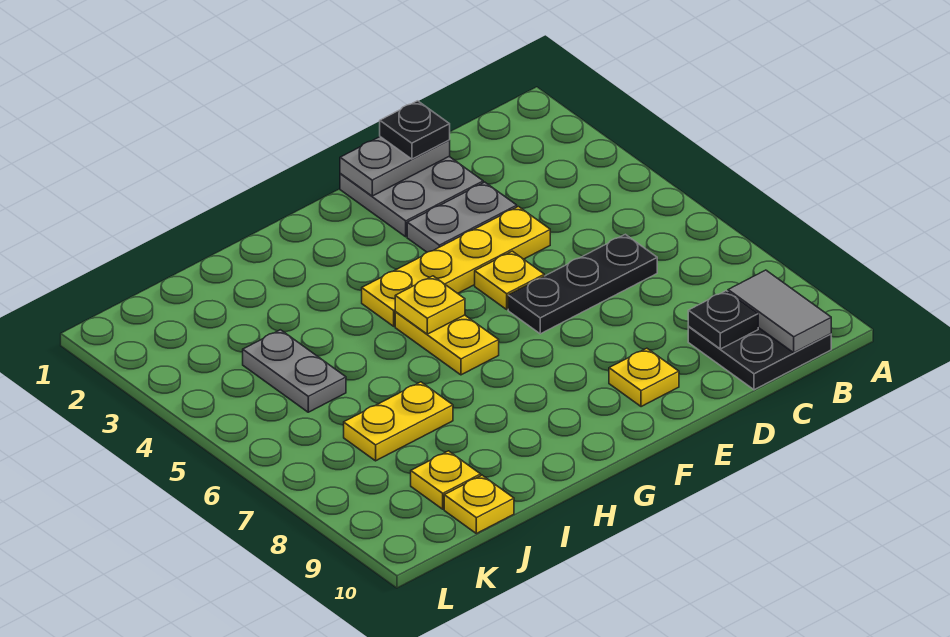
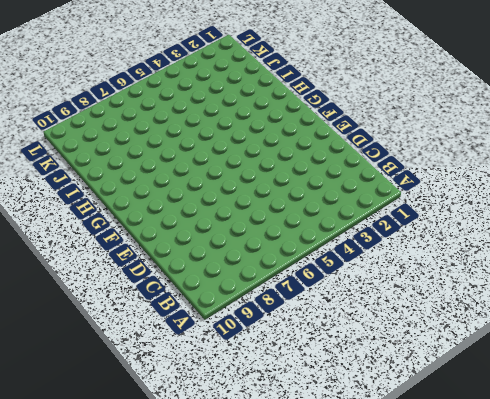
none -> black plate B9:C10 level 1
none -> black plate C6:E6 level 1
none -> grey plate D1:E2 level 1

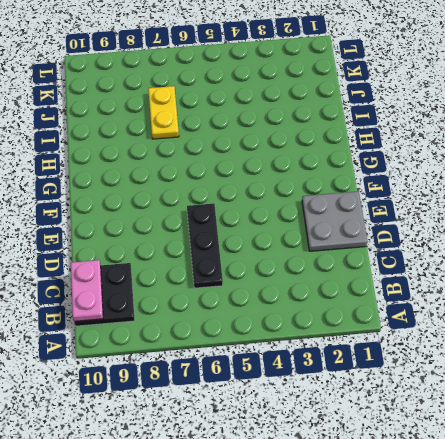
pink plate B10:C10 level 2 -> grey tile B9:B10 level 2
none -> grey plate D3:E3 level 1
none -> yellow plate D4:G4 level 1
none -> yellow plate E5 level 1

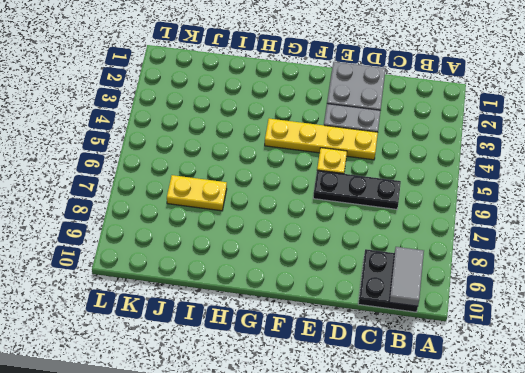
none -> yellow plate E9 level 1
none -> yellow plate G5:G6 level 1
none -> grey plate J4:J5 level 1

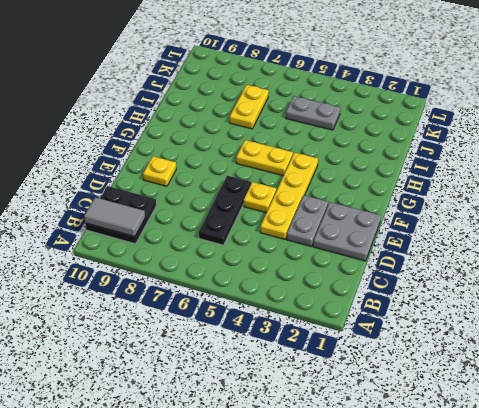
none -> yellow plate J9 level 1
none -> yellow plate J10 level 1
none -> black plate C9 level 2

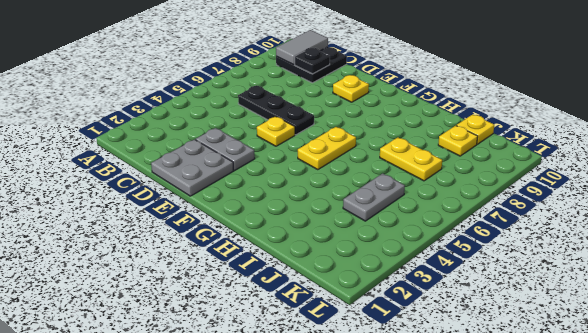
none -> yellow plate D4:G4 level 1
none -> grey plate D1:E1 level 2
none -> yellow plate G5 level 2

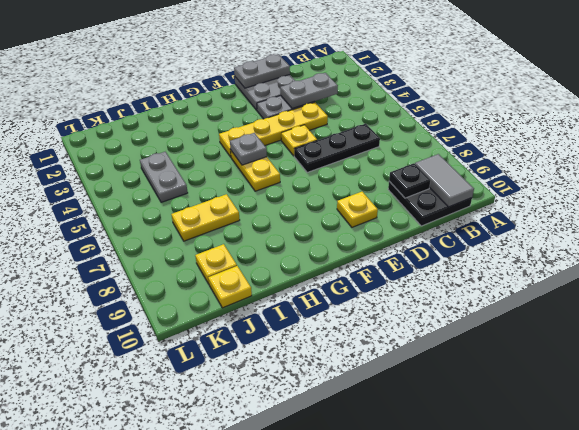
grey plate C3:D3 level 2 -> none
grey plate G5 level 2 -> yellow plate G5 level 2
none -> black plate D1 level 3

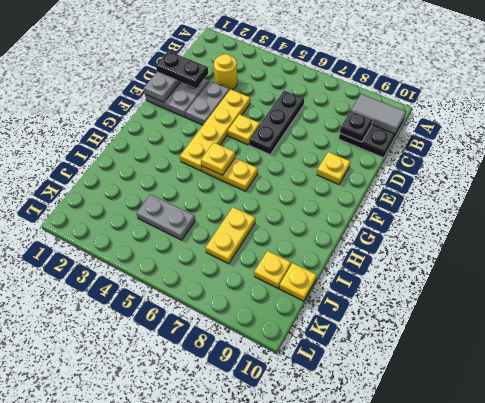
yellow round brick C3 level 1 -> none
black plate D1:D2 level 3 -> black plate D1 level 3

